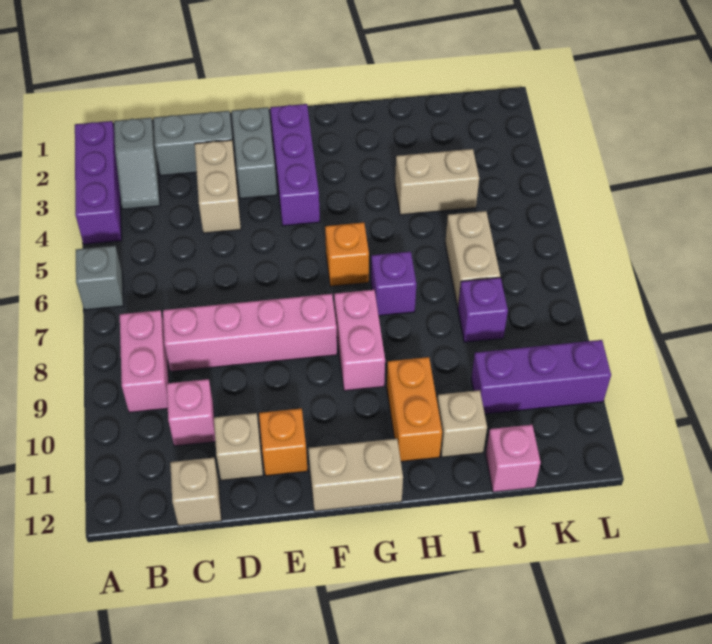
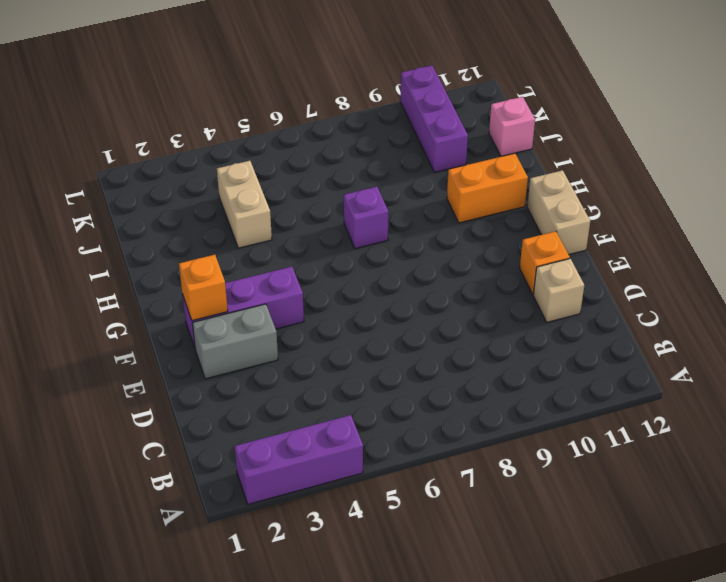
orange brick F2 level 2 -> orange brick G6 level 1
none -> grey brick A6 level 1
none -> grey slope B2:B3 level 1 top 2
none -> pink brick B8:B9 level 1

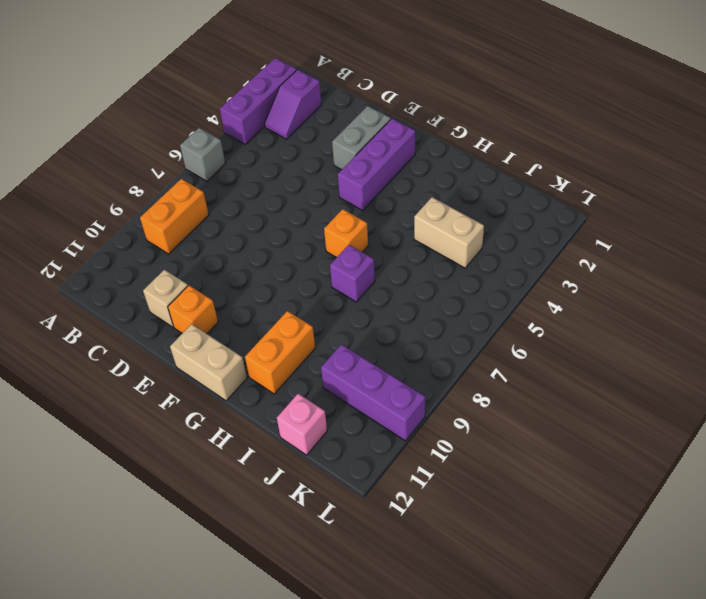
purple slope B2:B3 level 1 top 2 -> grey slope B2:B3 level 1 top 2
orange brick B8:B9 level 1 -> pink brick B8:B9 level 1
none -> grey brick C2:D2 level 1
none -> pink brick C8:F8 level 1
none -> pink brick C10 level 1

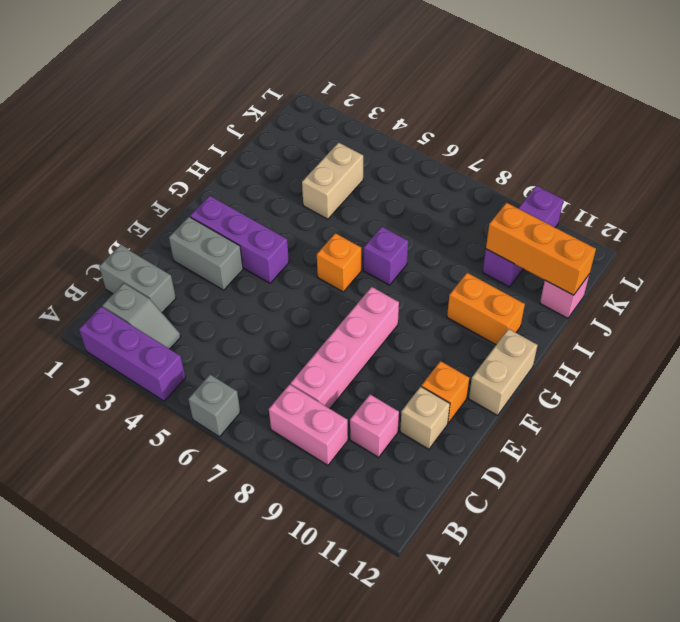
grey brick C1:C2 level 1 -> grey brick C2:D2 level 1
orange brick J10:J12 level 2 -> none
none -> tan brick C12 level 1
none -> tan brick D3:D4 level 1
none -> pink brick G8:G9 level 1

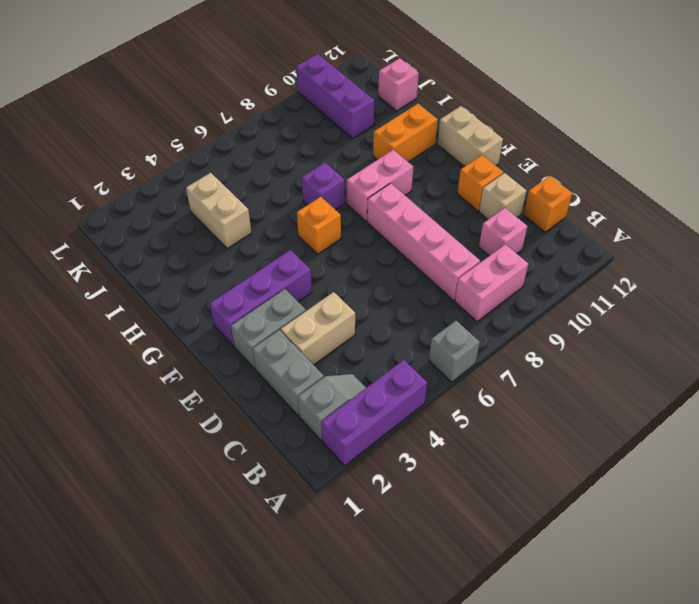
orange brick C12 level 1 -> tan brick C12 level 1
none -> tan brick I11 level 1
none -> tan brick J6:J7 level 1
none -> purple brick J8 level 1

